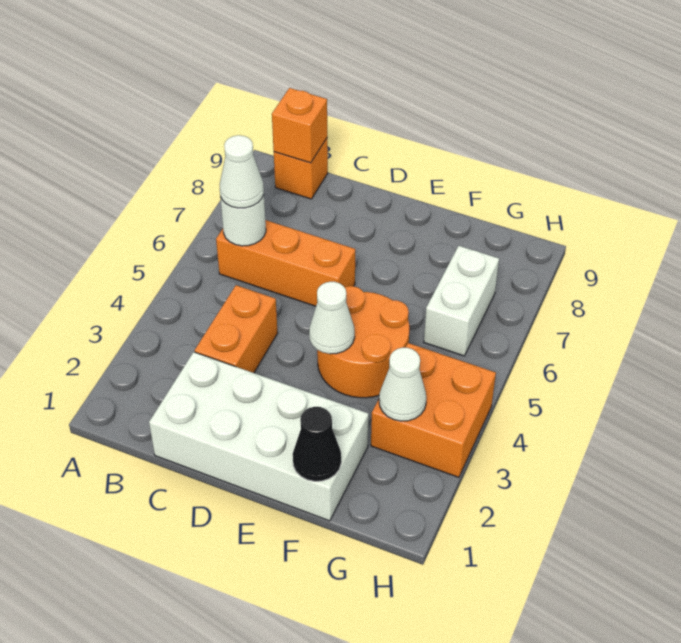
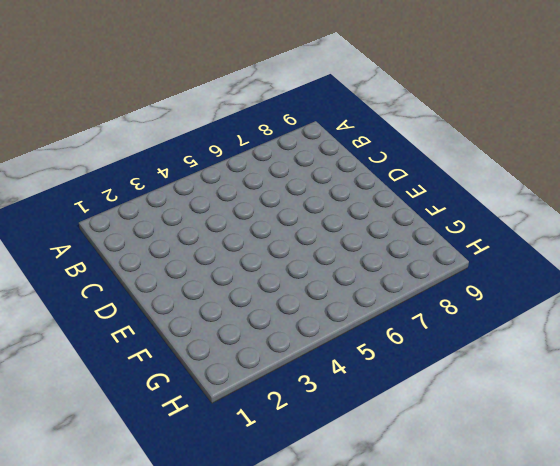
none -> orange brick B6:D6 level 1
none -> orange brick B9 level 1
none -> white brick C1:F2 level 1

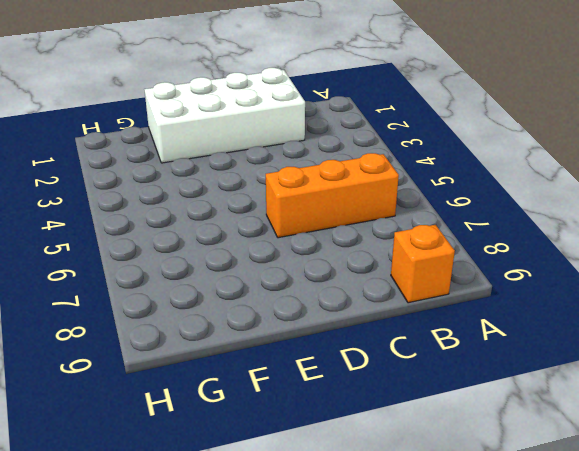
none -> orange brick C3:C4 level 1
none -> orange round brick E4:F5 level 1
none -> orange brick G3:H4 level 1

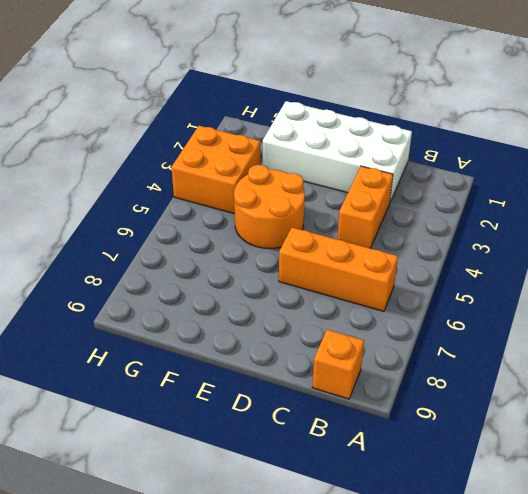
none -> white brick G6:G7 level 1
none -> white round brick B6 level 2
none -> orange brick B9 level 2

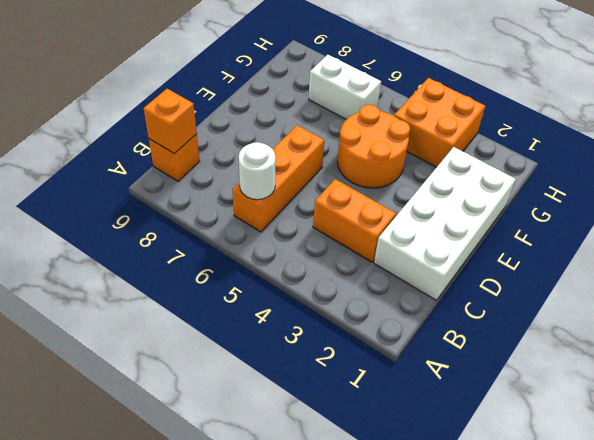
none -> white cone E4 level 2
none -> black cone F1 level 2
none -> white cone G3 level 2

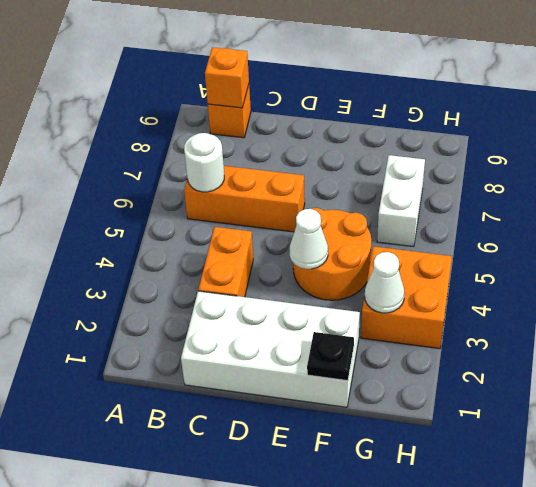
black plate F1 level 2 -> black cone F1 level 2
none -> white cone B6 level 3

